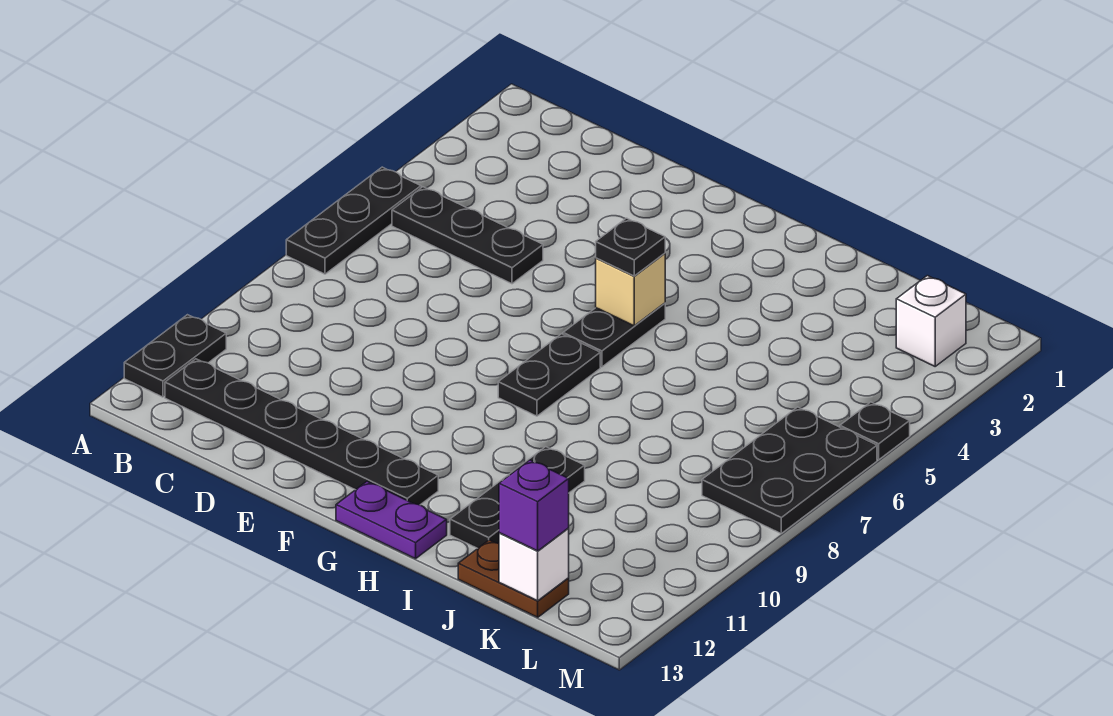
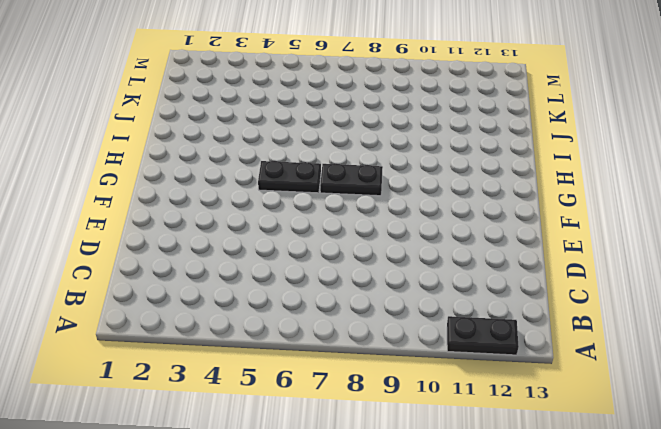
none -> black plate A5:A7 level 1
none -> black plate B5:D5 level 1
none -> black plate B12:G12 level 1

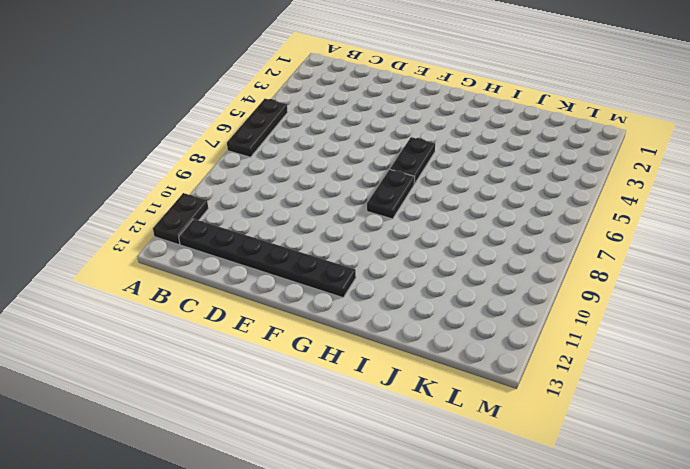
none -> black plate B5:D5 level 1
none -> purple plate G13:H13 level 1
none -> black plate I10:I12 level 1

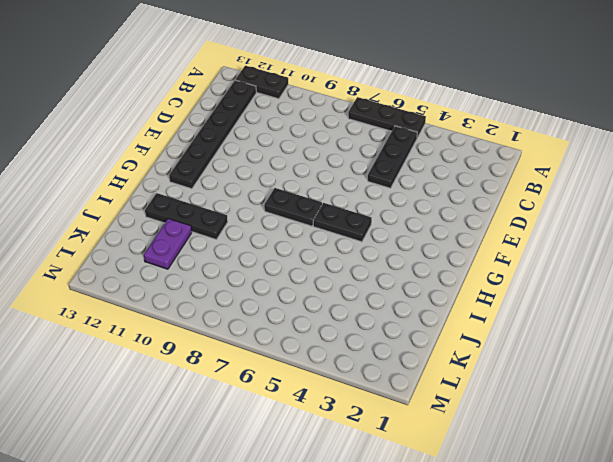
purple plate J11:K11 level 1 -> purple plate G13:H13 level 1
none -> brown plate J13:K13 level 1
none -> white brick L2 level 1
none -> black plate L6:M8 level 1

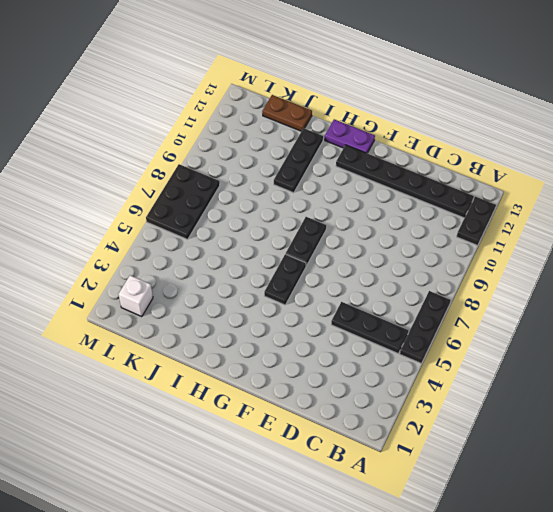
none -> black plate M5 level 1
none -> tan brick G5 level 2
none -> white brick K13 level 2

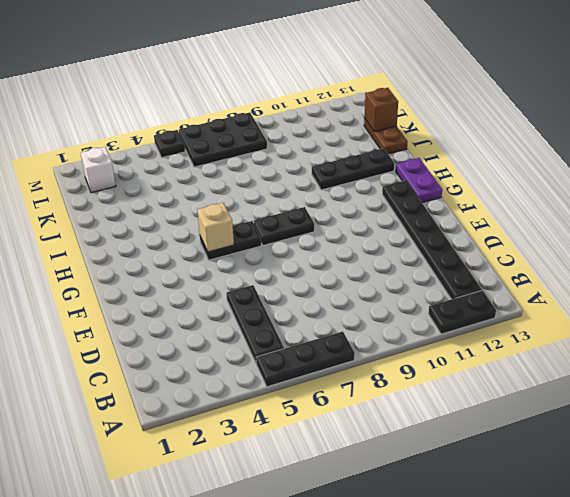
brown brick K13 level 2 -> white brick K13 level 2
none -> black plate G5 level 3
none -> purple brick K13 level 3

